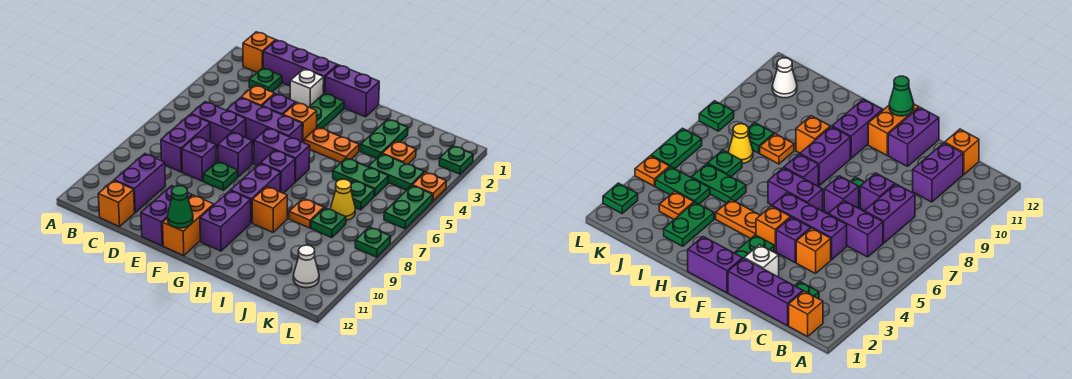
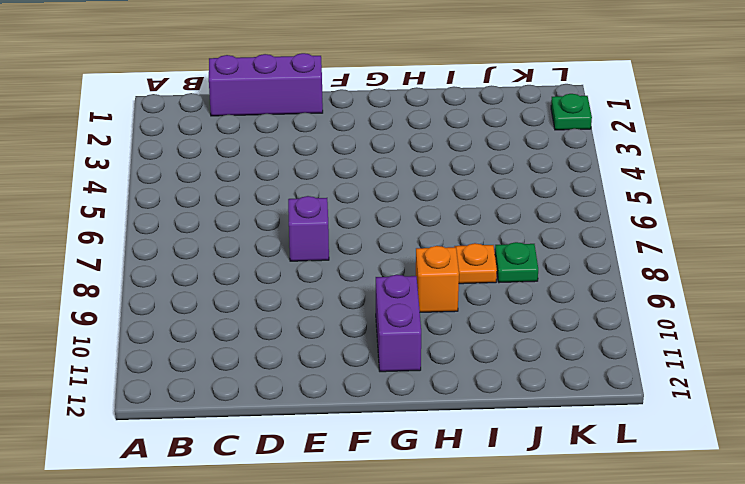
none -> orange brick B1 level 1
none -> green plate C2 level 1
none -> purple brick C6:D6 level 1
none -> purple brick C7:C8 level 1

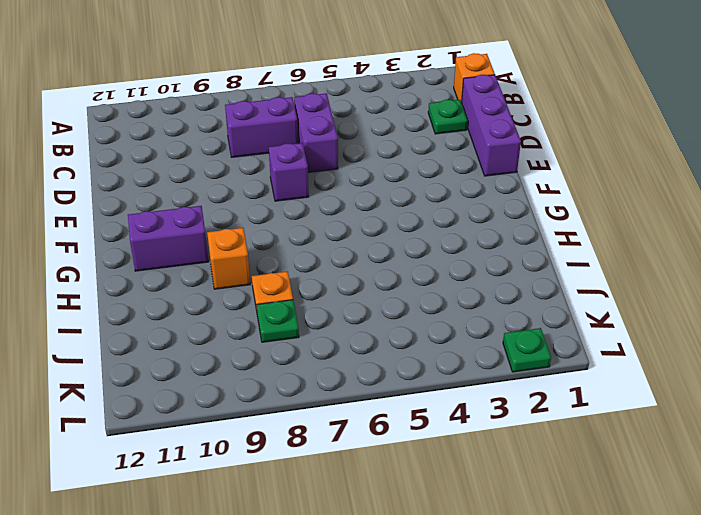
none -> purple brick C10:C11 level 1
none -> orange brick C12 level 1
none -> orange brick D4 level 1
none -> purple brick D5:F5 level 1

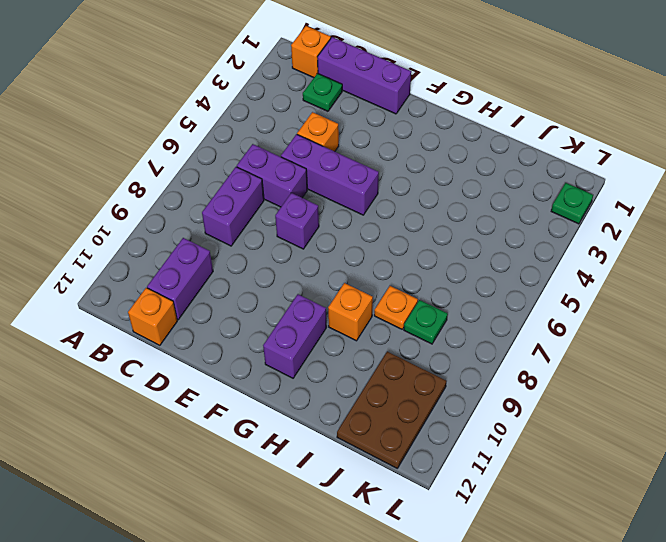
brown plate J10:K12 level 1 -> white cone K11 level 1
none -> purple brick D8 level 1
none -> white brick E2 level 1
none -> purple brick E4 level 1
none -> green plate E8 level 1

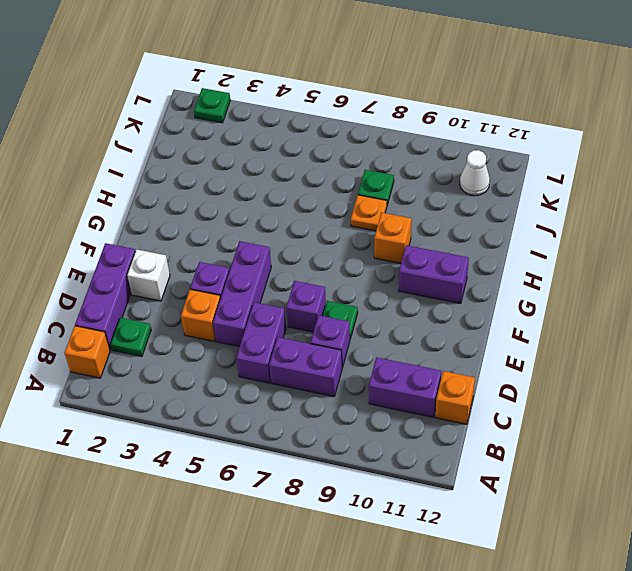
none -> purple brick E11:E12 level 1
none -> purple brick F1:G1 level 1
none -> green plate F2:F3 level 1
none -> orange brick F4 level 1

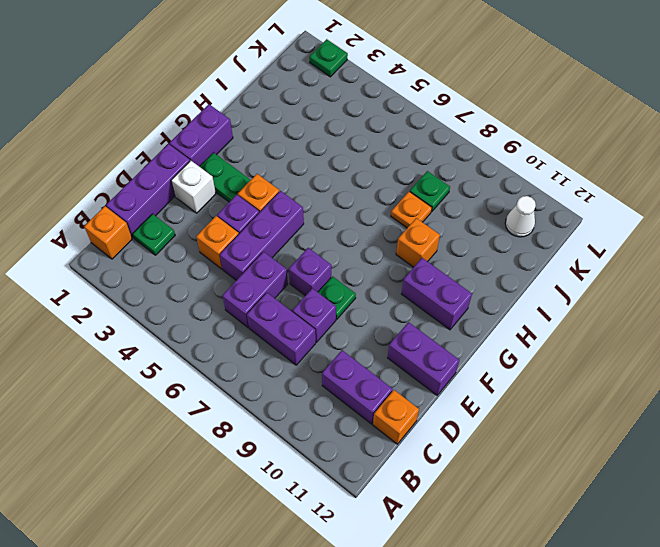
none -> purple brick F6:G6 level 1
none -> orange brick F11:F12 level 1
none -> orange plate G4:H4 level 1
none -> purple brick G7 level 1

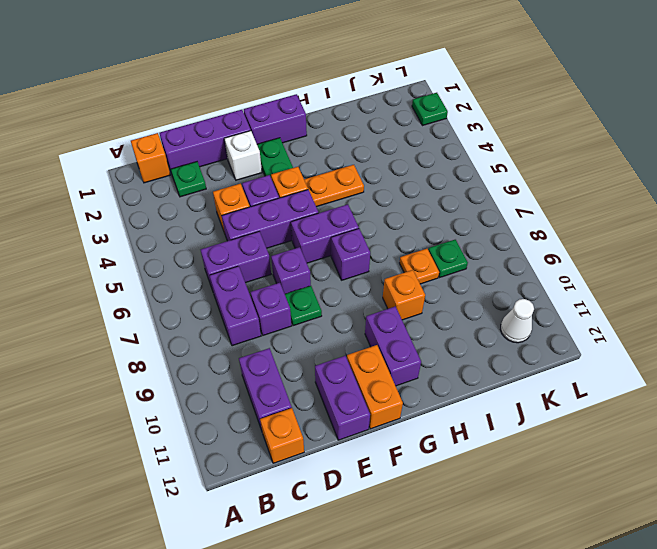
none -> purple brick G8:G9 level 1
none -> green plate I2:I3 level 1
none -> green plate I5:J5 level 1
none -> orange plate J3 level 1

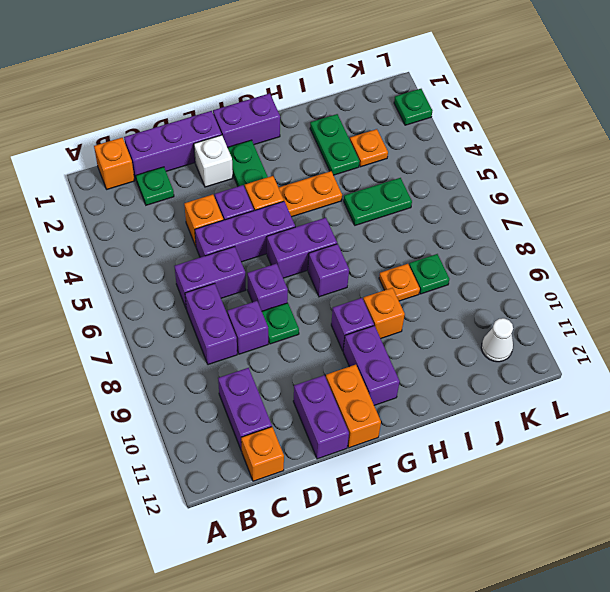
purple brick G9 level 1 -> purple brick G8:G9 level 1
none -> green plate J4:K4 level 1
none -> green plate J6 level 1
none -> yellow cone J7 level 1
none -> orange plate L4 level 1

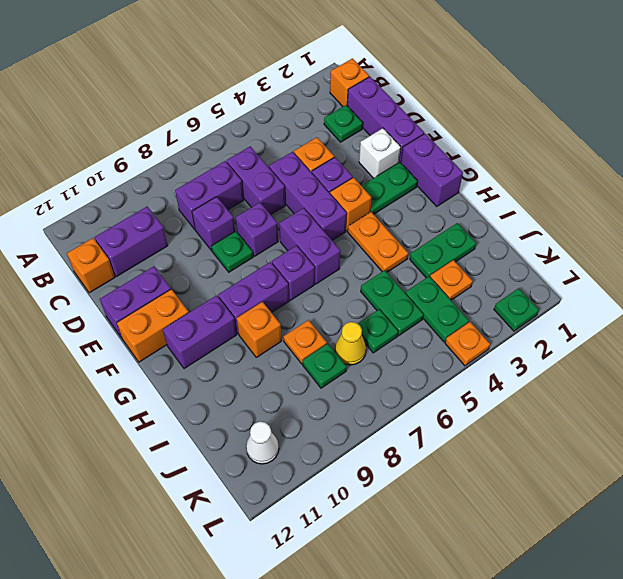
none -> green plate L5:L6 level 1
none -> green plate L8 level 1
none -> green cone F12 level 2

